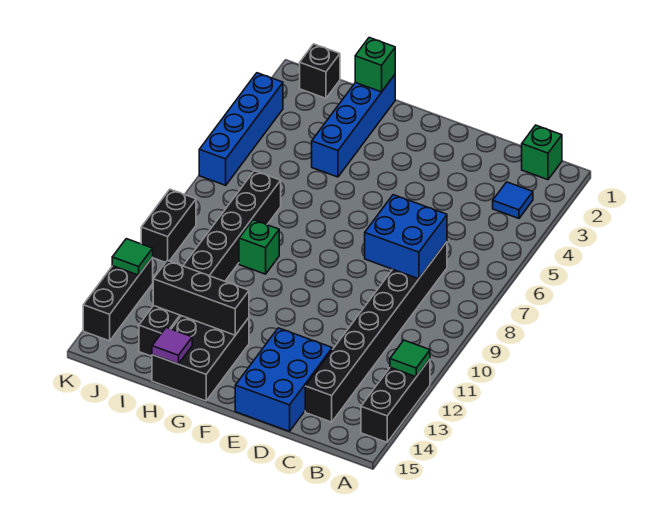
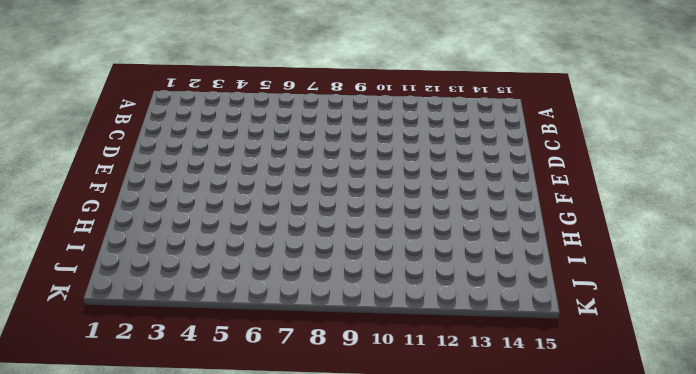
none -> black brick A12:A14 level 1
none -> green brick B1 level 1
none -> blue tile B3 level 1

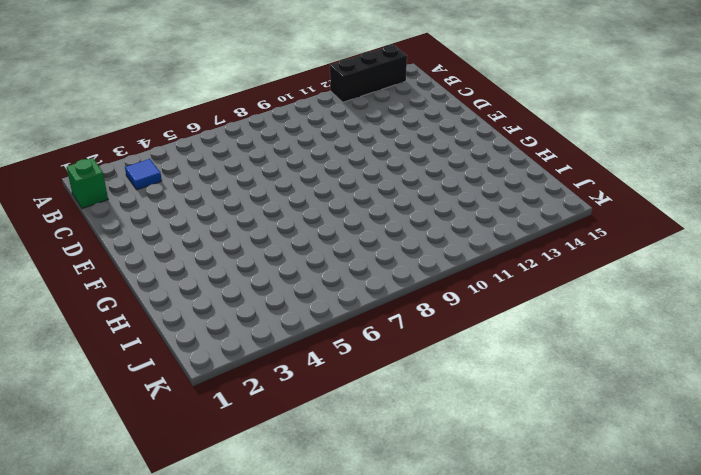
none -> black brick C7:C14 level 1
none -> blue brick D13:E15 level 1
none -> black brick G13:H15 level 1

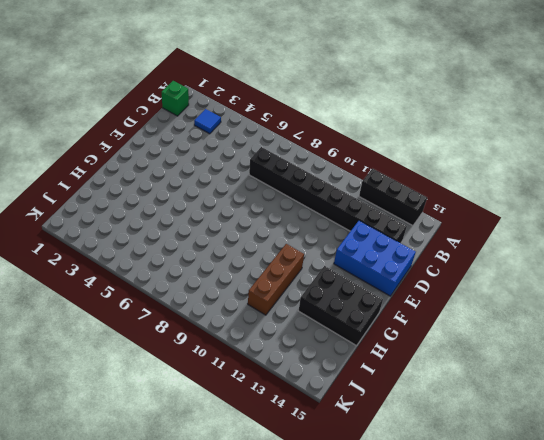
brown brick G11:I11 level 1 -> black brick I7:I14 level 1
none -> blue brick H1:H4 level 1
none -> green brick H9 level 1
none -> black brick J1 level 1

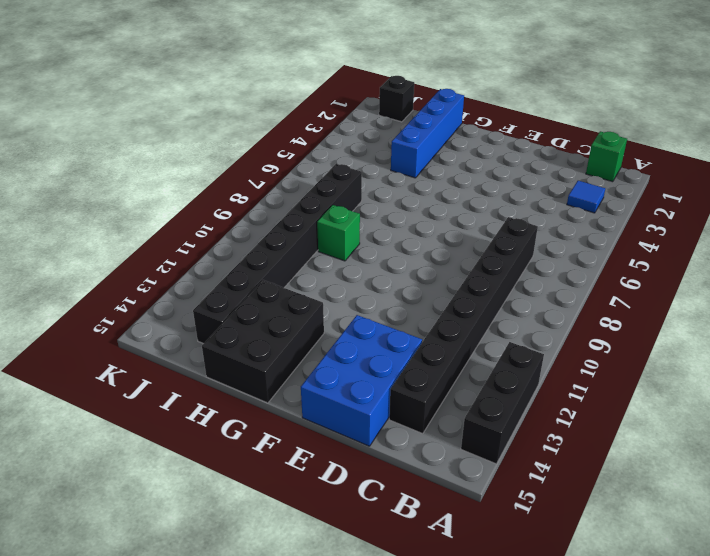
none -> blue brick K3:K6 level 1
none -> black brick K9:K10 level 1
none -> black brick K12:K14 level 1

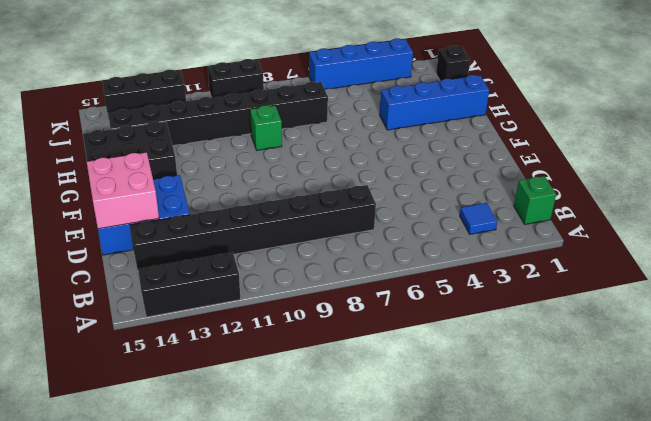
pink brick D14:E15 level 2 -> none
none -> green tile A12 level 2
none -> blue brick C7:D8 level 2
none -> black brick G13:I13 level 2

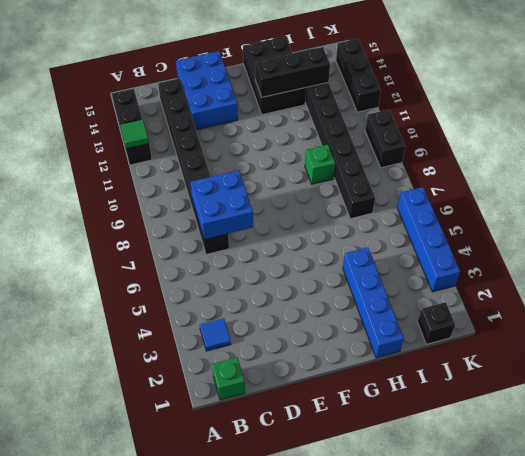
none -> green brick H1 level 2
none -> purple tile H15 level 2
none -> green tile K12 level 2

